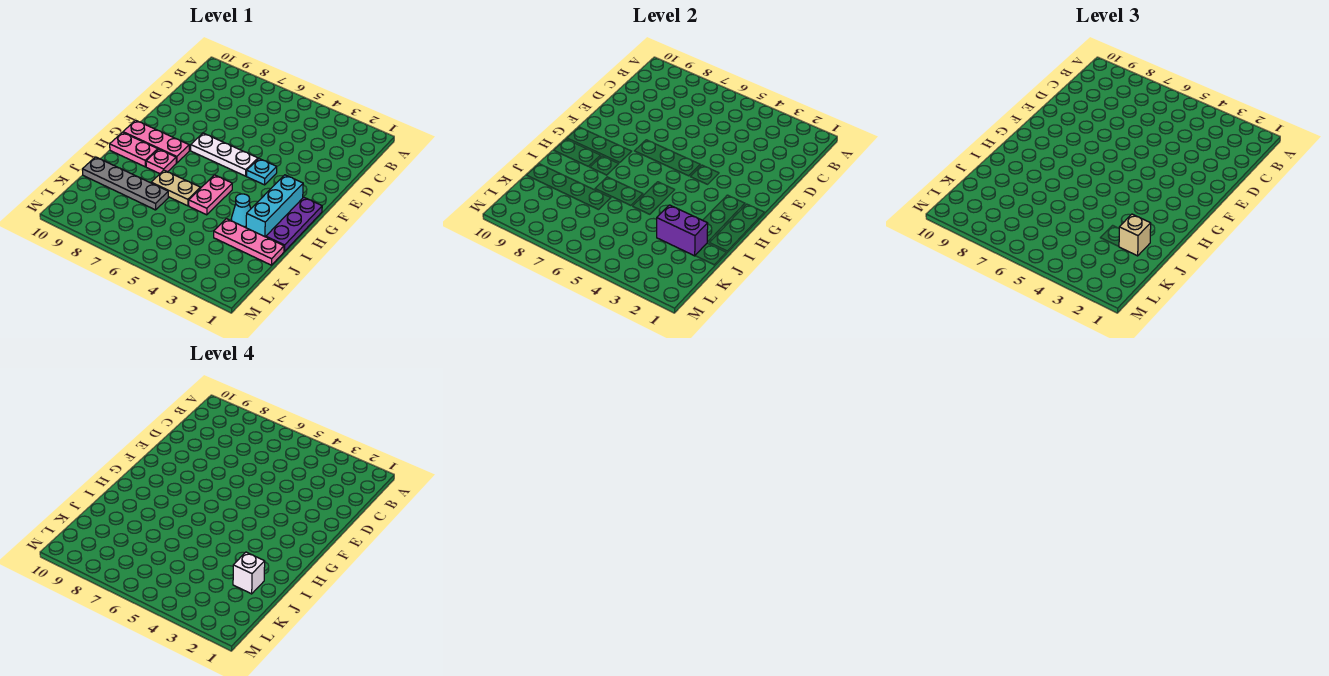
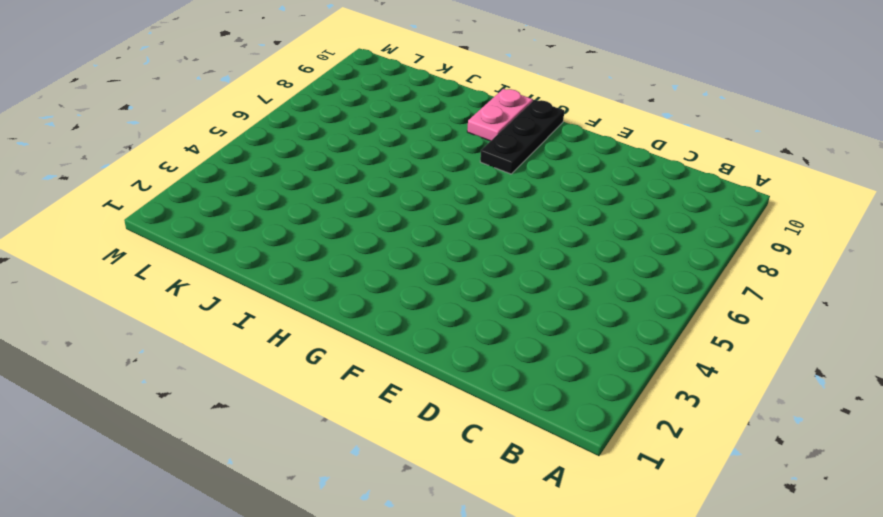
black plate G8:G10 level 1 -> pink plate G8:G10 level 1
none -> cyan plate F4 level 1
none -> white plate F5:F7 level 1
none -> purple plate G1:I1 level 1

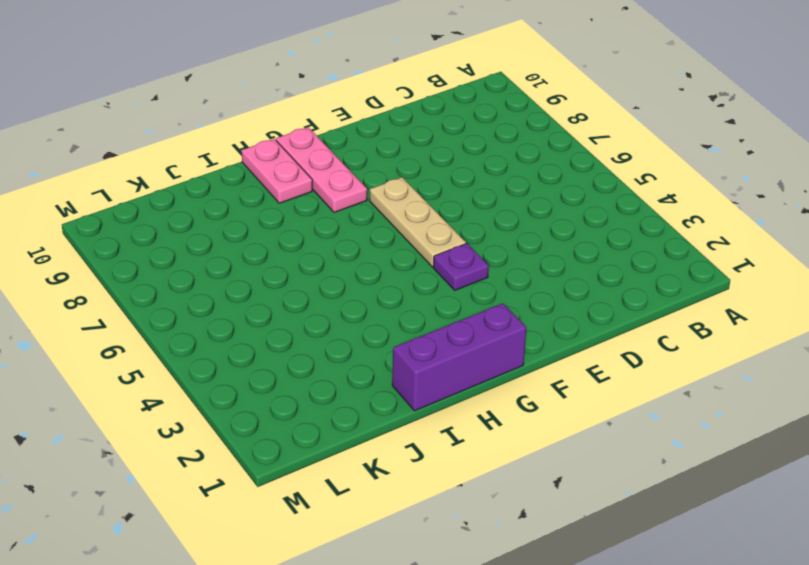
purple plate F4 level 1 -> cyan plate F4 level 1
tan plate F5:F7 level 1 -> white plate F5:F7 level 1
purple brick G1:I1 level 1 -> purple plate G1:I1 level 1
none -> cyan brick G2:I2 level 1
none -> pink plate H5:I5 level 1
none -> pink plate H8 level 1

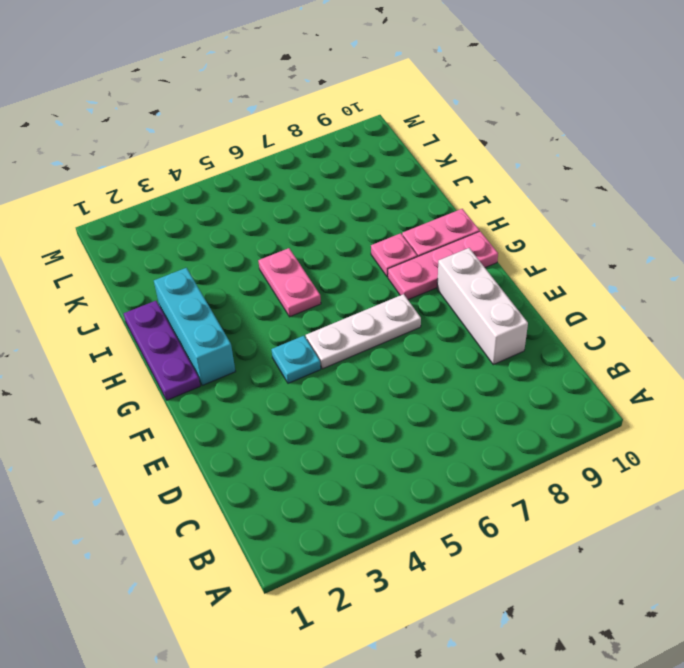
white brick D9:F9 level 1 -> none
none -> cyan cone I3 level 1
none -> tan plate I6:I7 level 1
none -> pink plate J1:J3 level 1

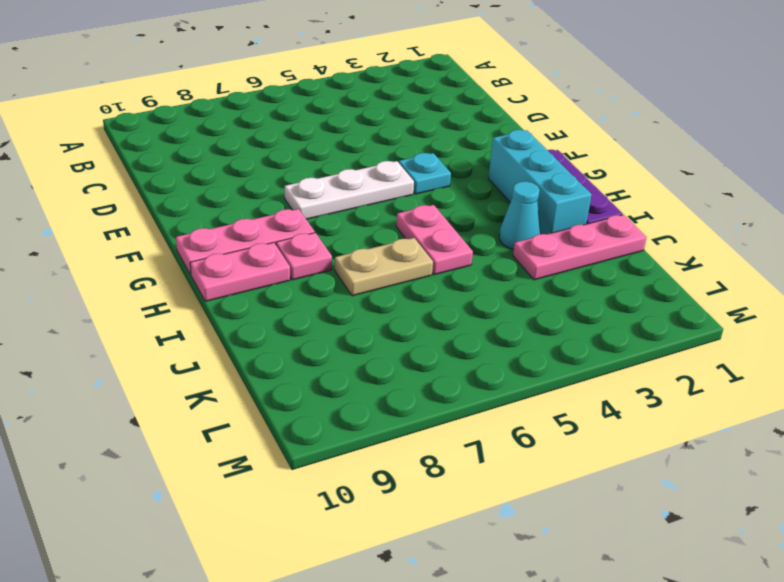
none -> grey plate J7:J10 level 1
none -> purple brick J2:J3 level 2
none -> tan brick J2 level 3

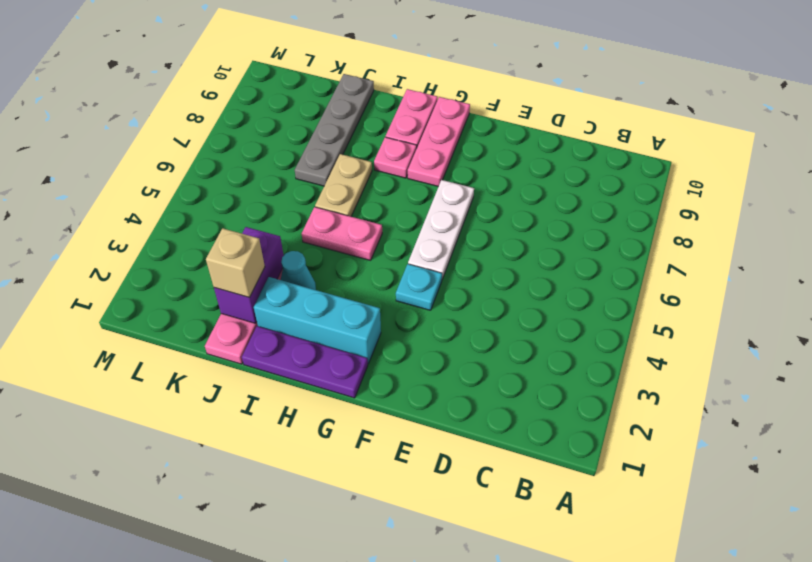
none -> white brick J2 level 4

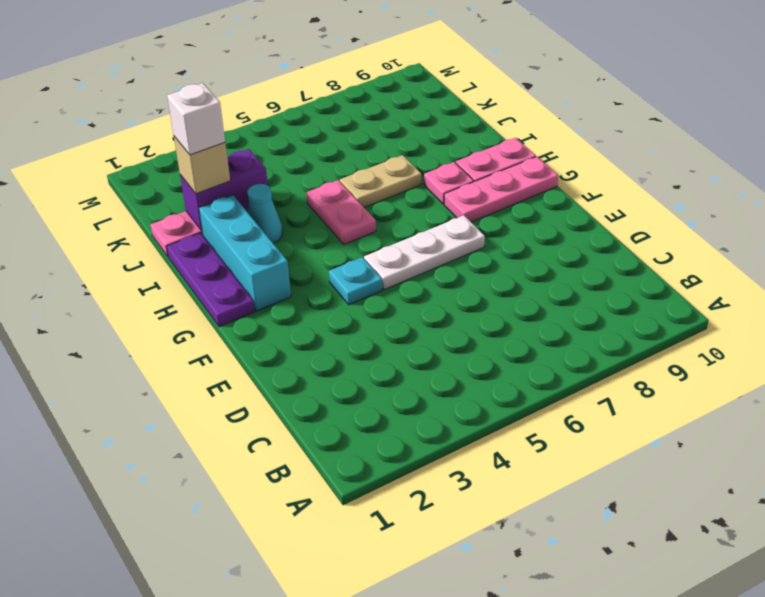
none -> grey plate J7:J10 level 1

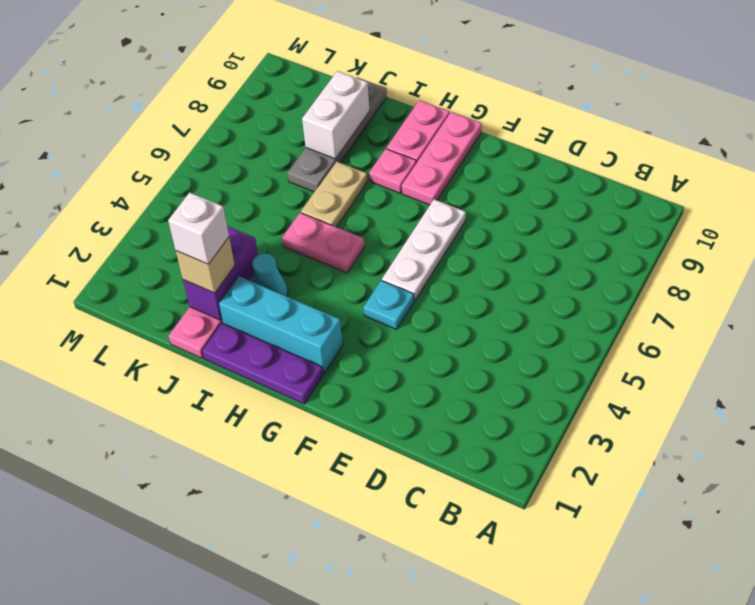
white brick J8:J9 level 2 -> none

